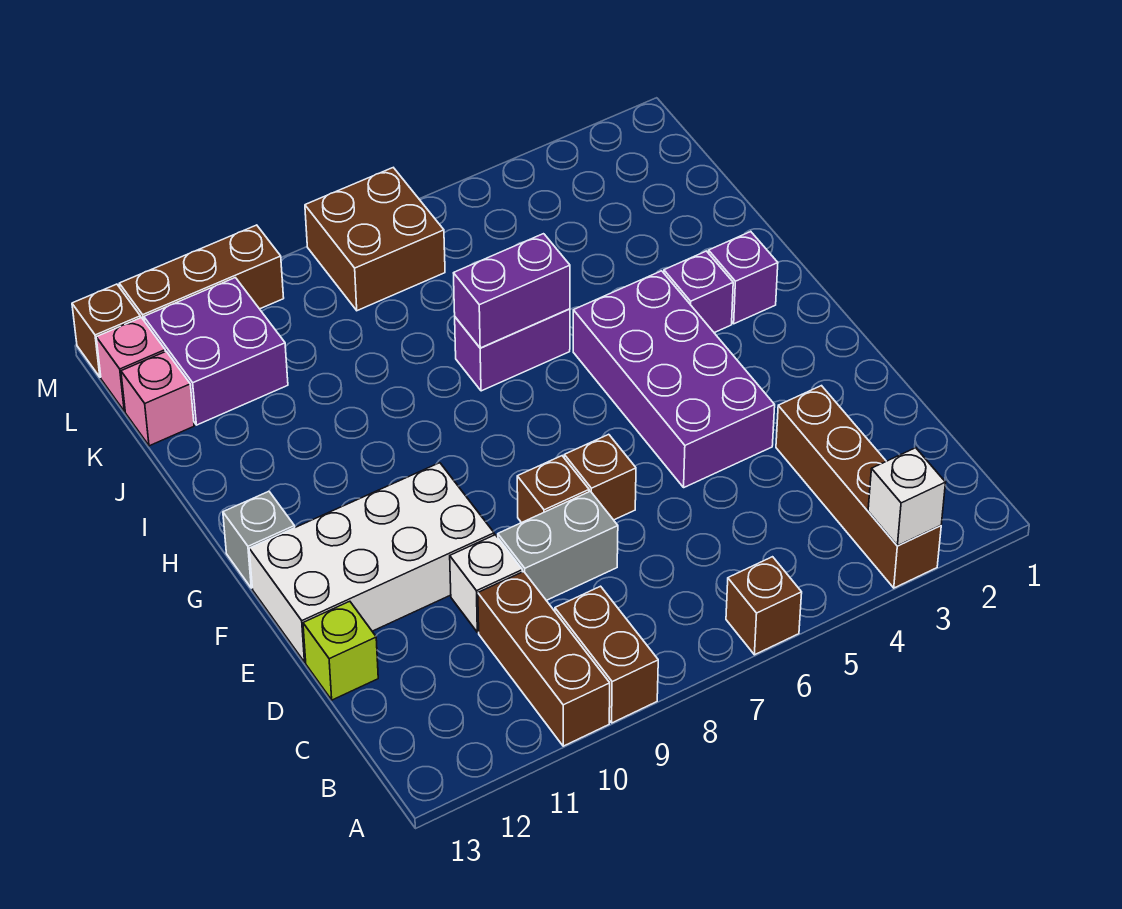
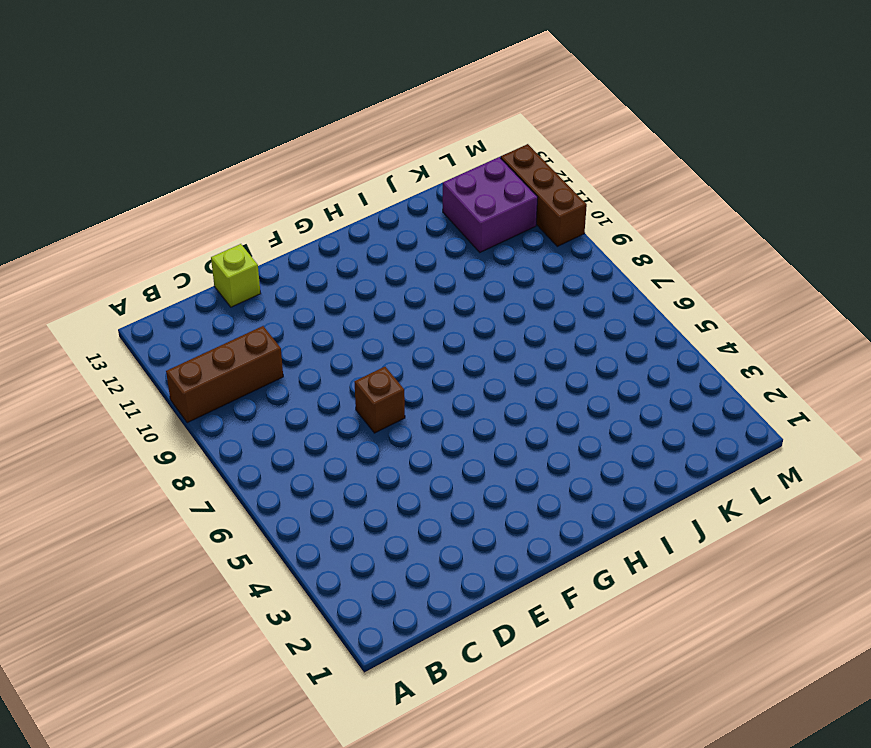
none -> brown brick A3:D3 level 1
none -> brown brick A6 level 1
none -> brown brick A9:B9 level 1

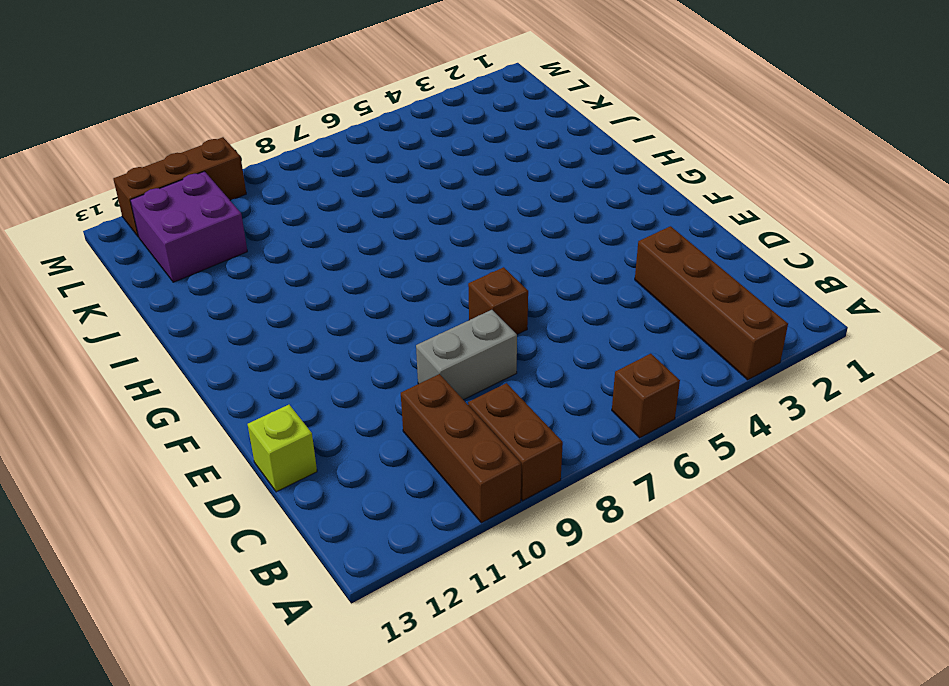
none -> white brick D10 level 1
none -> purple brick E4:H5 level 1
none -> brown brick E8 level 1

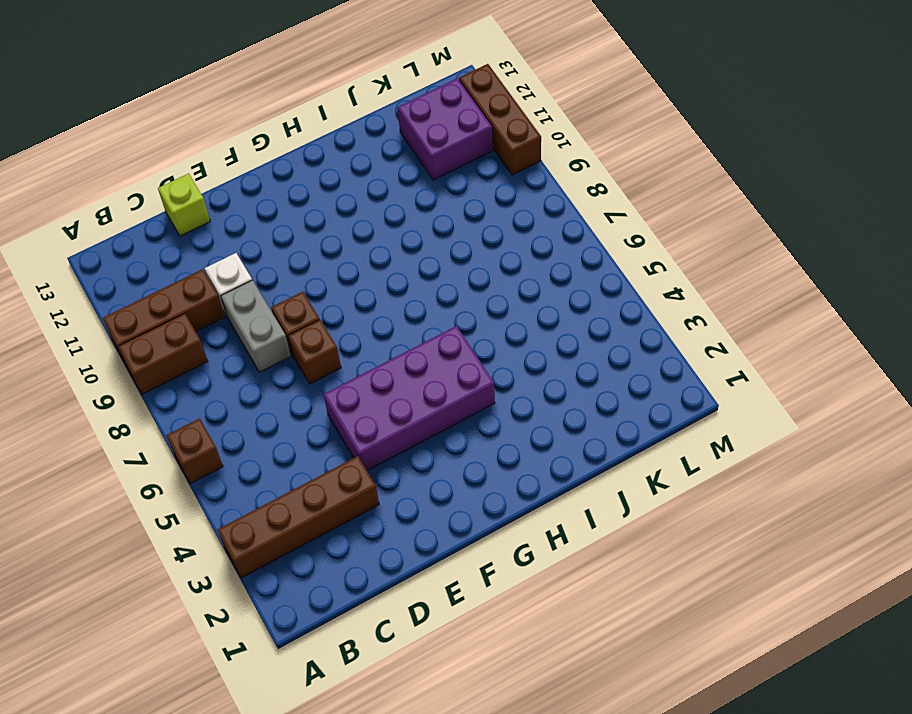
none -> white brick E10:F13 level 1
none -> grey brick G13 level 1
none -> purple brick H2 level 1

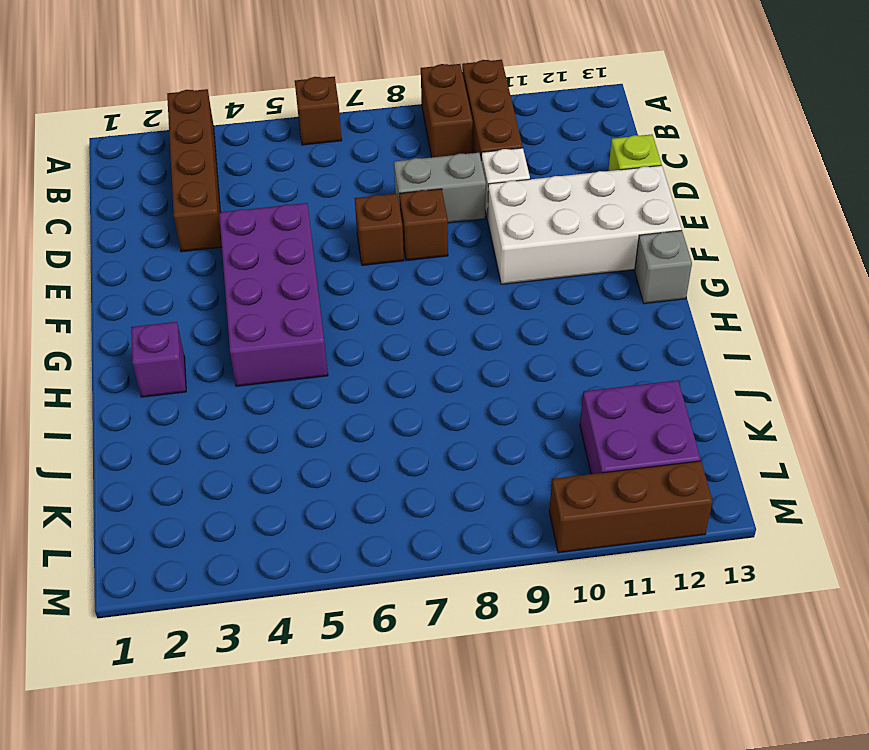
none -> purple brick H3 level 1
none -> purple brick I6:I7 level 1
none -> pink brick K13 level 1

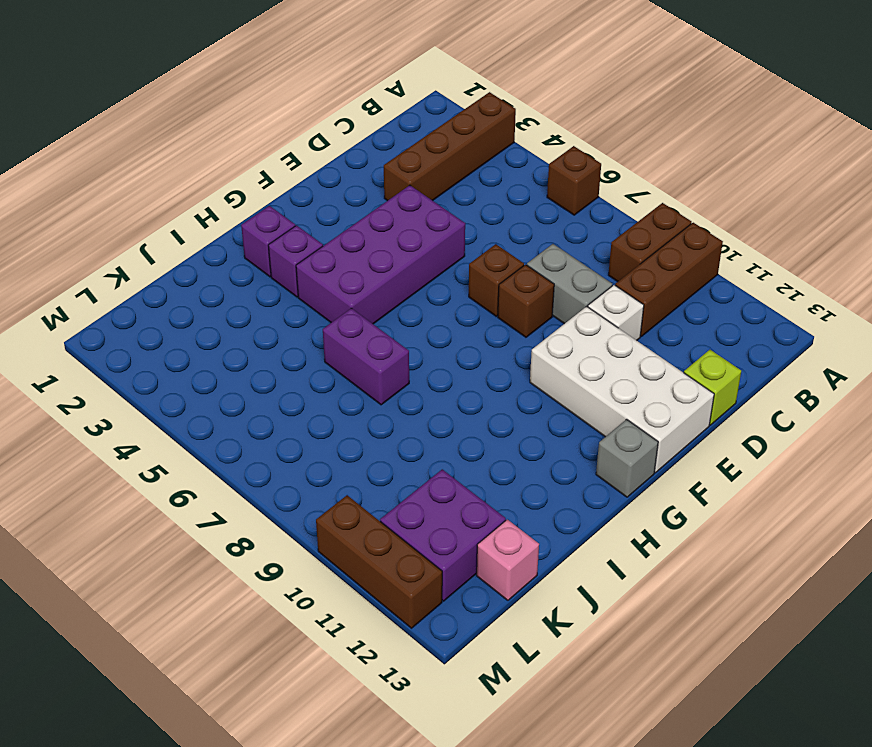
none -> brown brick L7:M8 level 1
none -> pink brick L13 level 1
none -> brown brick M13 level 1

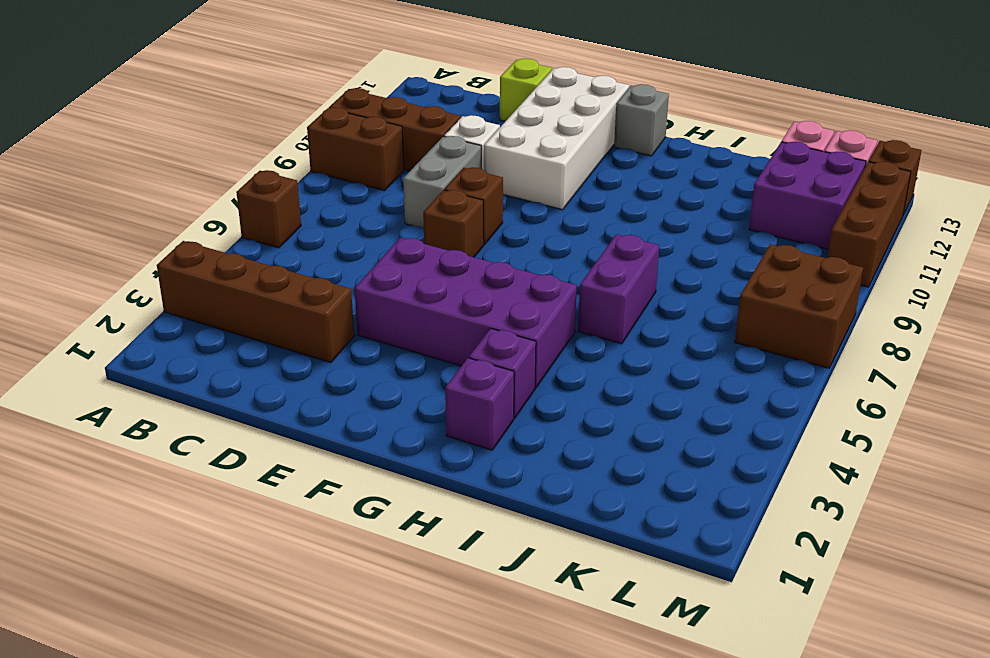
none -> white brick A3 level 2
none -> purple brick I6:I7 level 2

